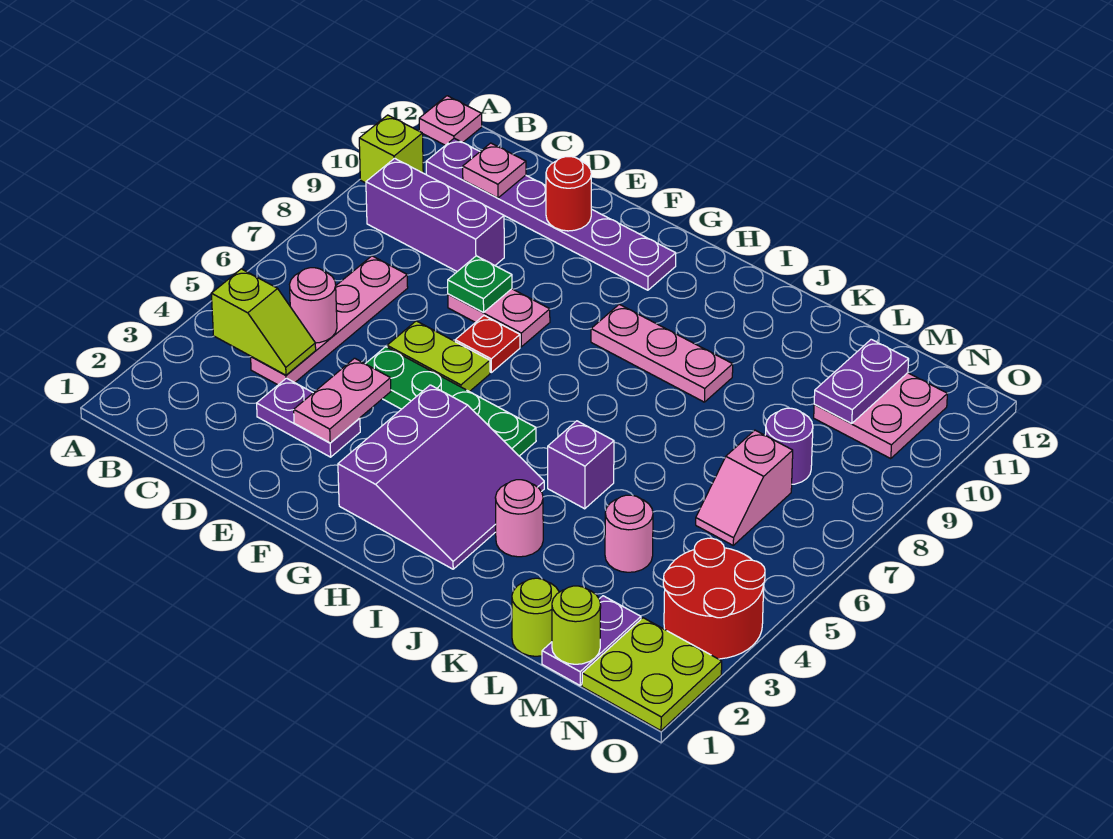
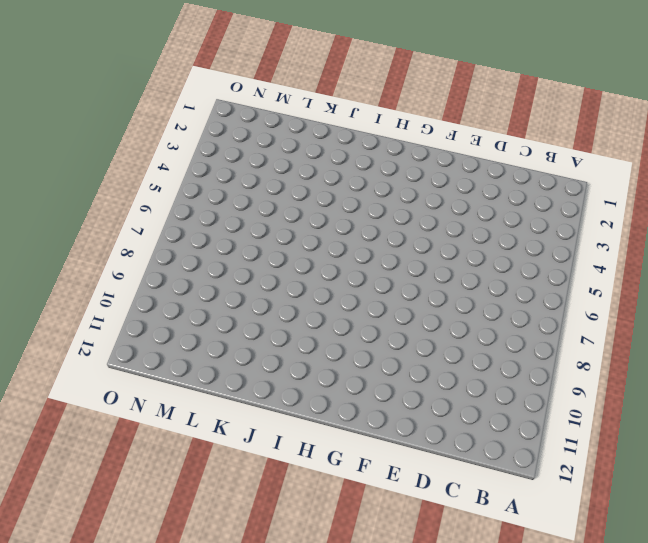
none -> lime brick A10 level 1
none -> pink plate A12 level 1
none -> purple brick B9:D9 level 1
none -> purple plate B11:G11 level 1

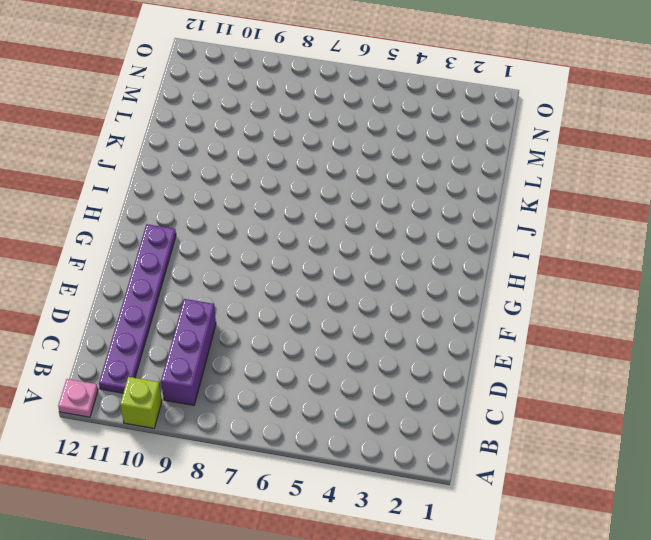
none -> pink plate C4:C7 level 1
none -> purple plate D3:E3 level 1
none -> green plate E5:H5 level 1
none -> lime plate E6:F6 level 1

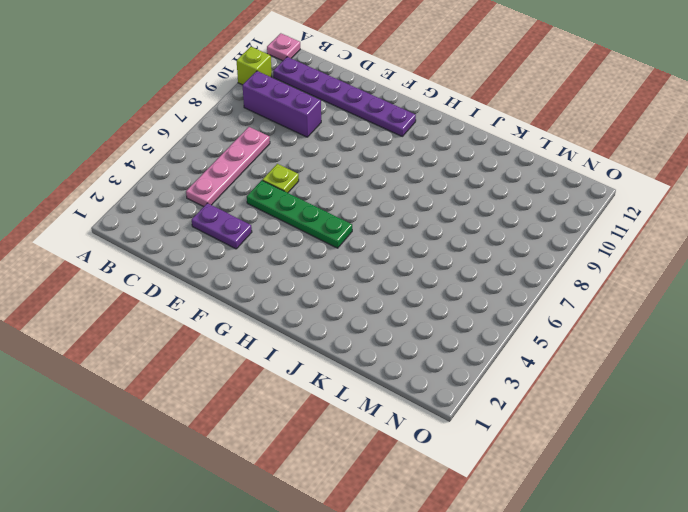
lime plate E6 level 1 -> lime plate E6:F6 level 1
none -> pink plate E8:F8 level 1
none -> red plate F7 level 1
none -> purple slope G2:I4 level 1 top G
none -> pink plate H9:J9 level 1

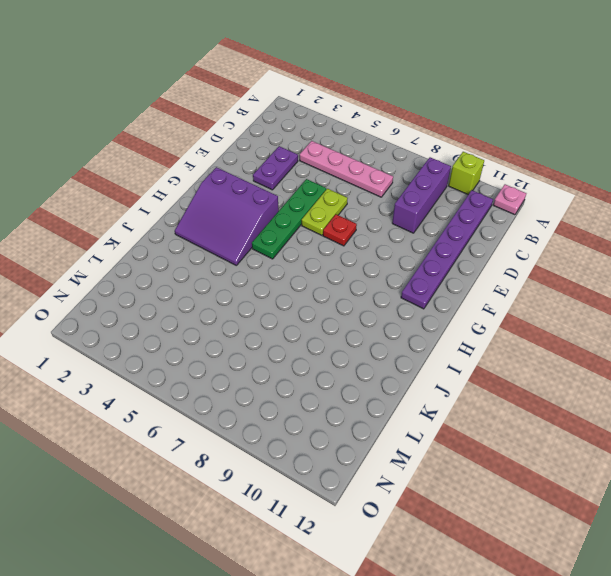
none -> pink plate E8:F8 level 1
none -> pink plate H9:J9 level 1
none -> pink round brick J3 level 1
none -> purple brick J5 level 1

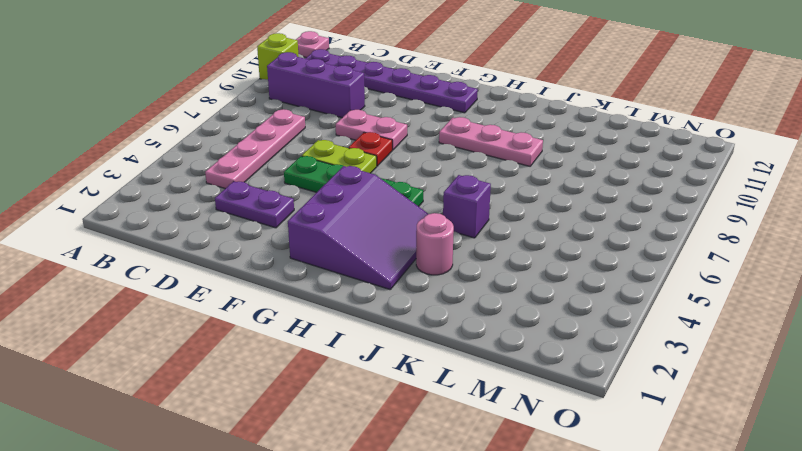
none -> lime round brick L1 level 1
none -> pink round brick L4 level 1
none -> purple plate M1:M2 level 1
none -> pink slope M6:M7 level 1 top 7

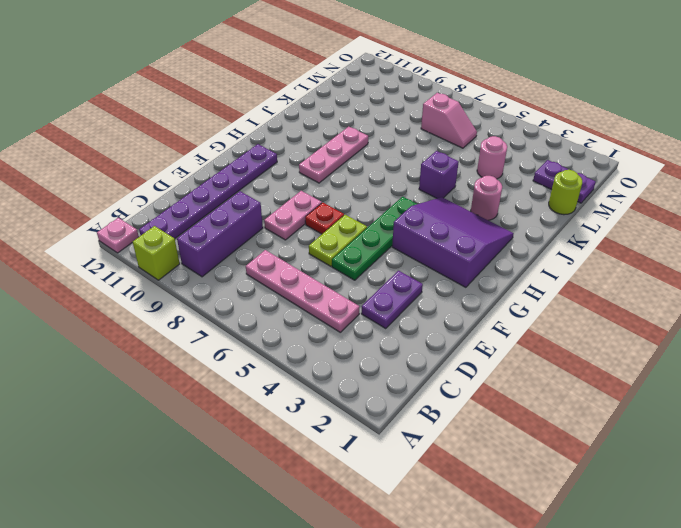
none -> purple round brick M8 level 1
none -> pink plate M10:N11 level 1
none -> lime plate N1:O2 level 1
none -> red round brick N3:O4 level 1

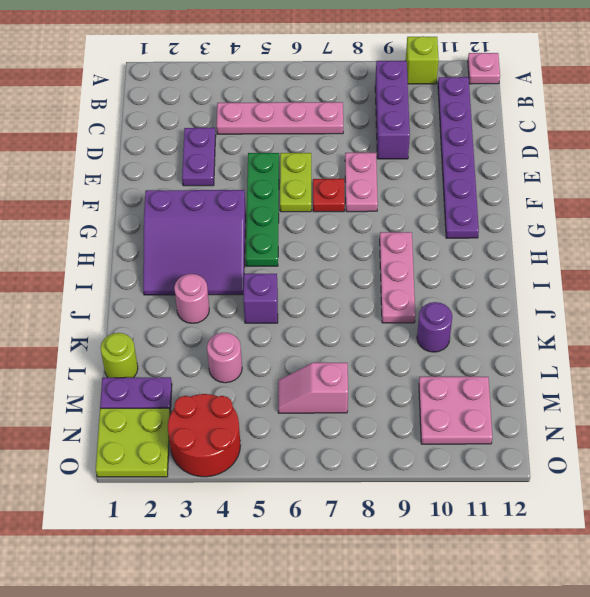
purple round brick K10 level 1 -> purple round brick M8 level 1
none -> lime slope B4:C4 level 2 top B
none -> pink round brick C5 level 2
none -> pink plate C11 level 2
none -> pink plate E3:E4 level 2

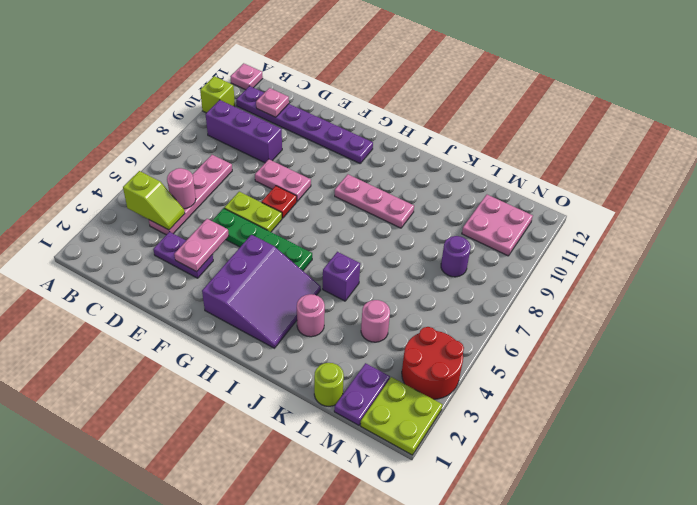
none -> pink slope M6:M7 level 1 top 7
none -> green plate E8 level 2
none -> red round brick E11 level 2
none -> lime round brick M1 level 2

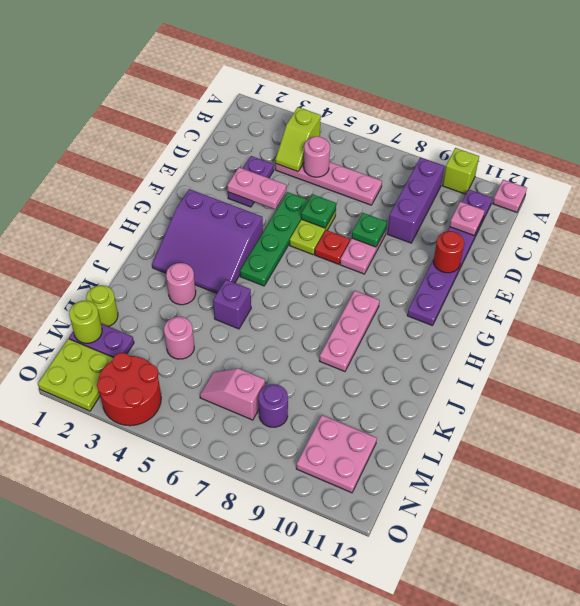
green plate E6 level 2 -> none
none -> purple plate M10:M11 level 2

